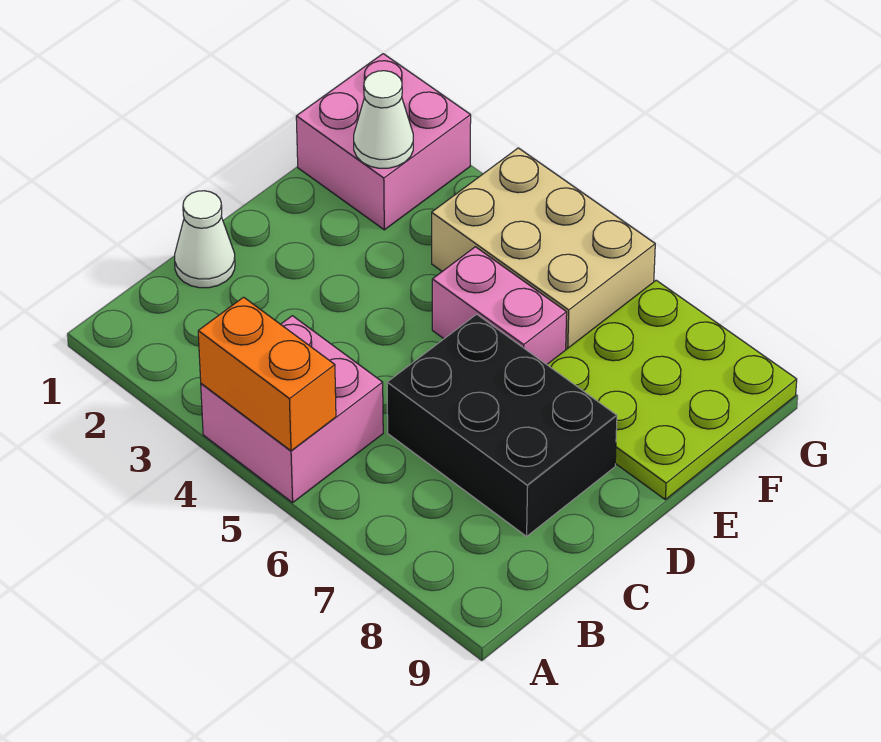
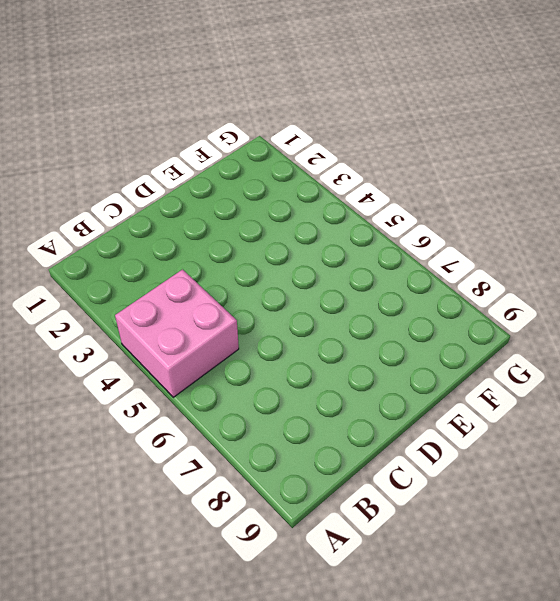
none -> white cone C1 level 1
none -> black brick C6:D8 level 1

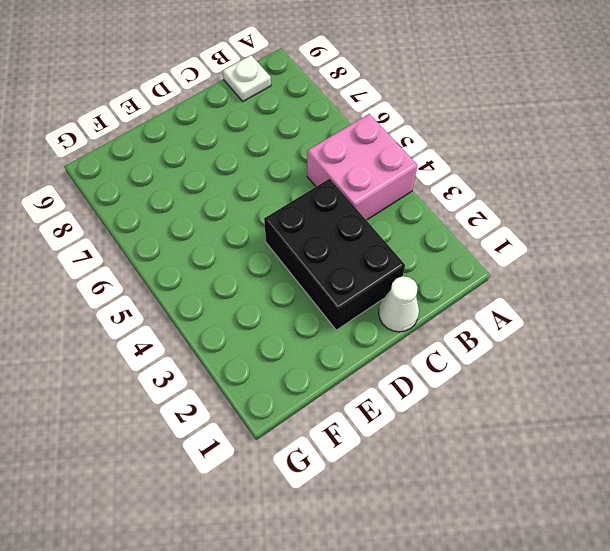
white plate B9 level 1 -> none
black brick C2:D4 level 1 -> black brick C6:D8 level 1
none -> pink brick E5:E6 level 1
none -> lime plate E7:G9 level 1

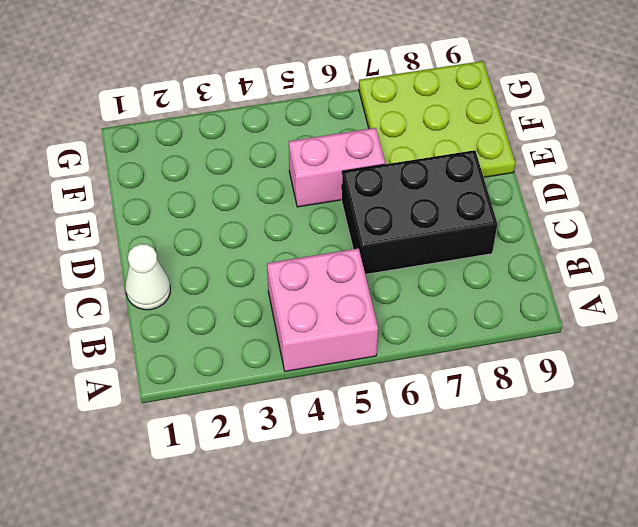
none -> pink brick F1:G2 level 1
none -> tan brick F4:G6 level 1

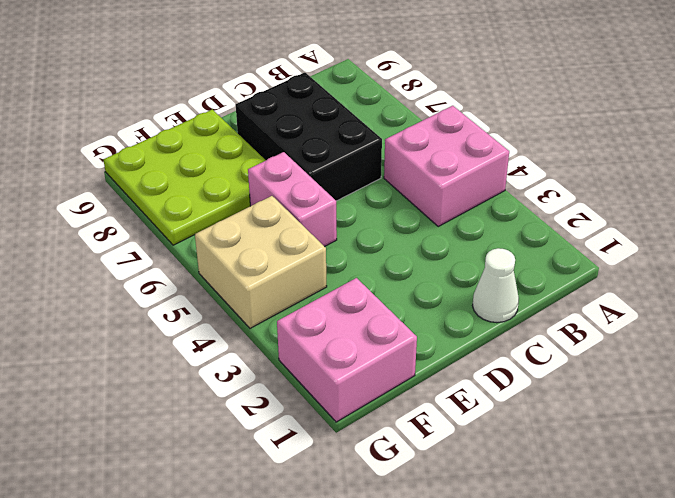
tan brick F4:G5 level 1 -> tan brick F4:G6 level 1
none -> orange brick A4:A5 level 2
none -> white cone F2 level 2

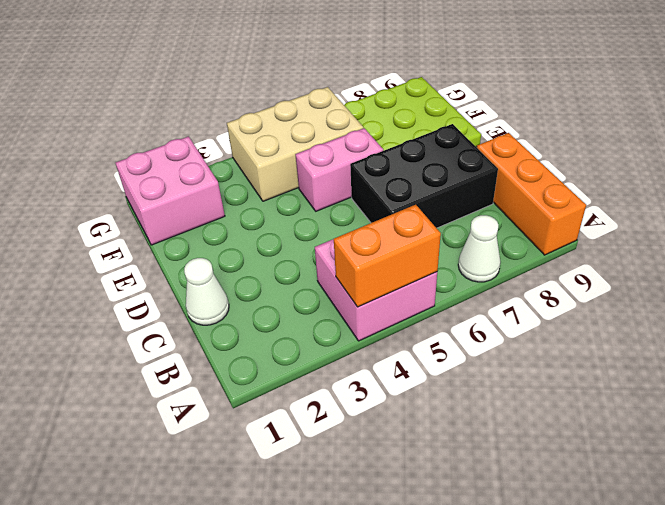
white cone A7 level 1 -> white cone F2 level 2
orange brick A9:C9 level 1 -> none

